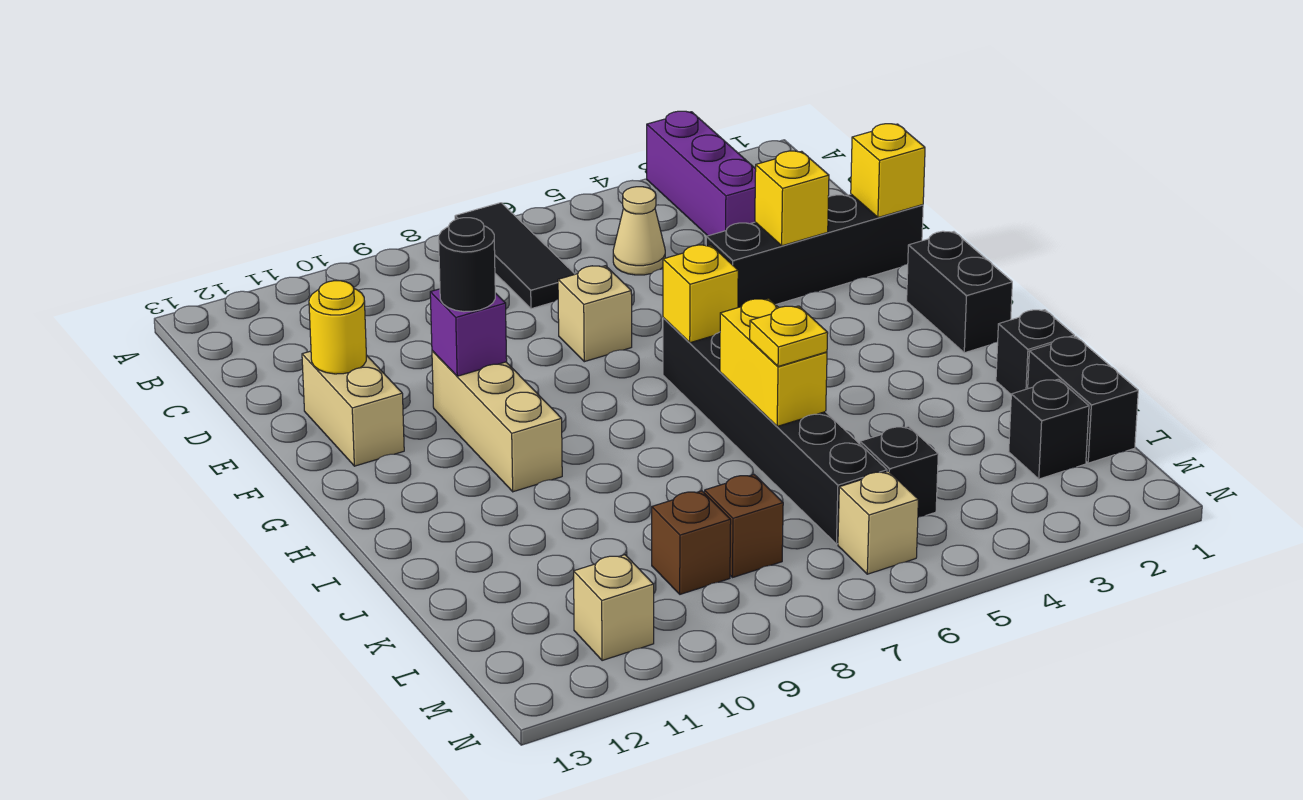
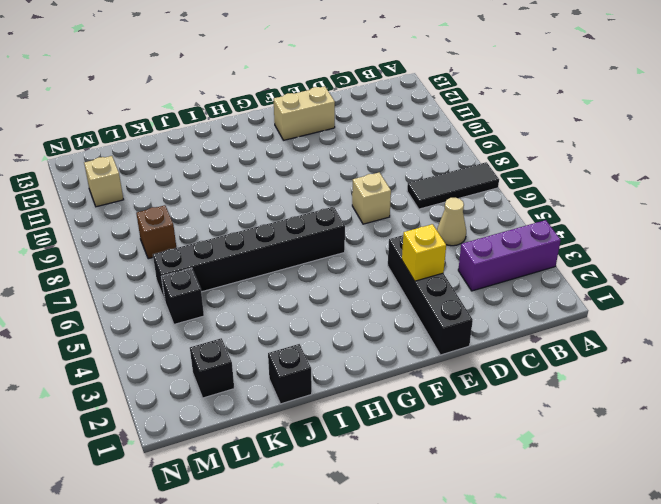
none -> tan brick F10:H10 level 1
none -> black brick G1:H1 level 1
none -> black brick K1:L1 level 1

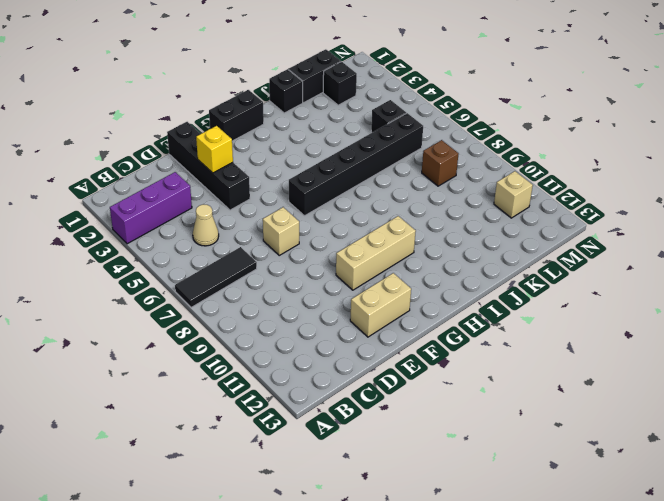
none -> brown brick L9 level 1
none -> tan brick M6 level 1
none -> yellow brick E1 level 2

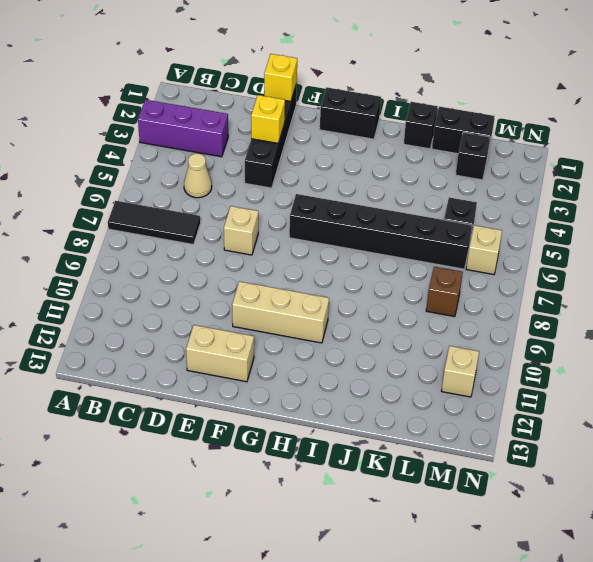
none -> brown brick L9 level 1
none -> yellow round brick E12 level 2
none -> purple brick F10 level 2

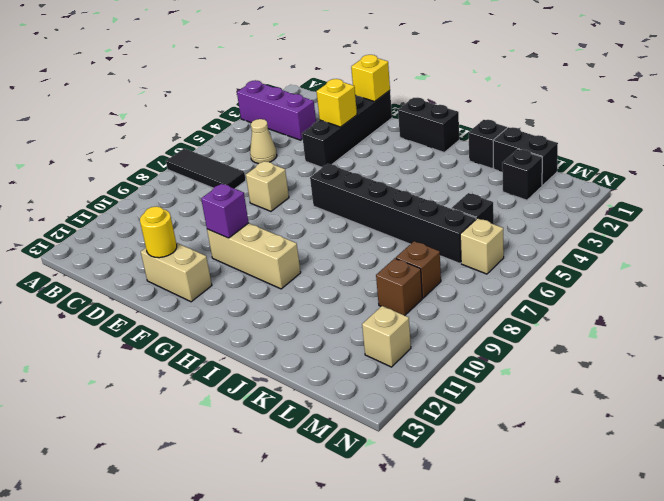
none -> yellow brick G6 level 2
none -> yellow brick I6:J6 level 2
none -> black round brick F10 level 3

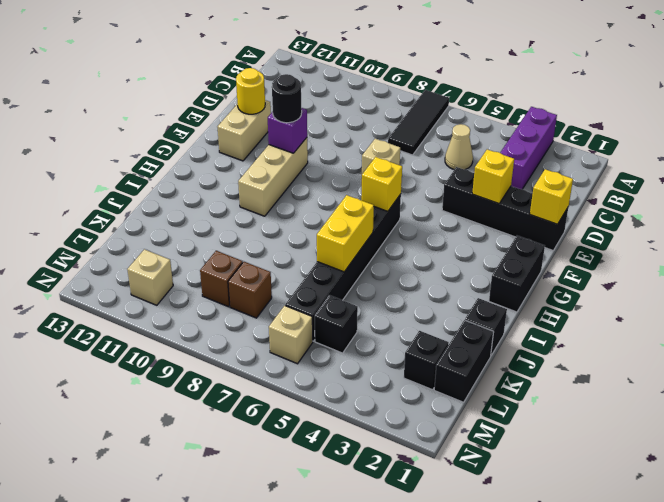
none -> yellow plate J6 level 3

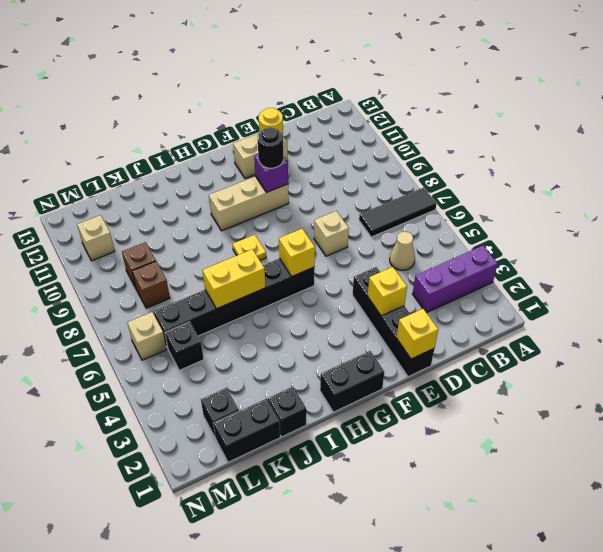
yellow plate H8 level 1 -> yellow plate J6 level 3

